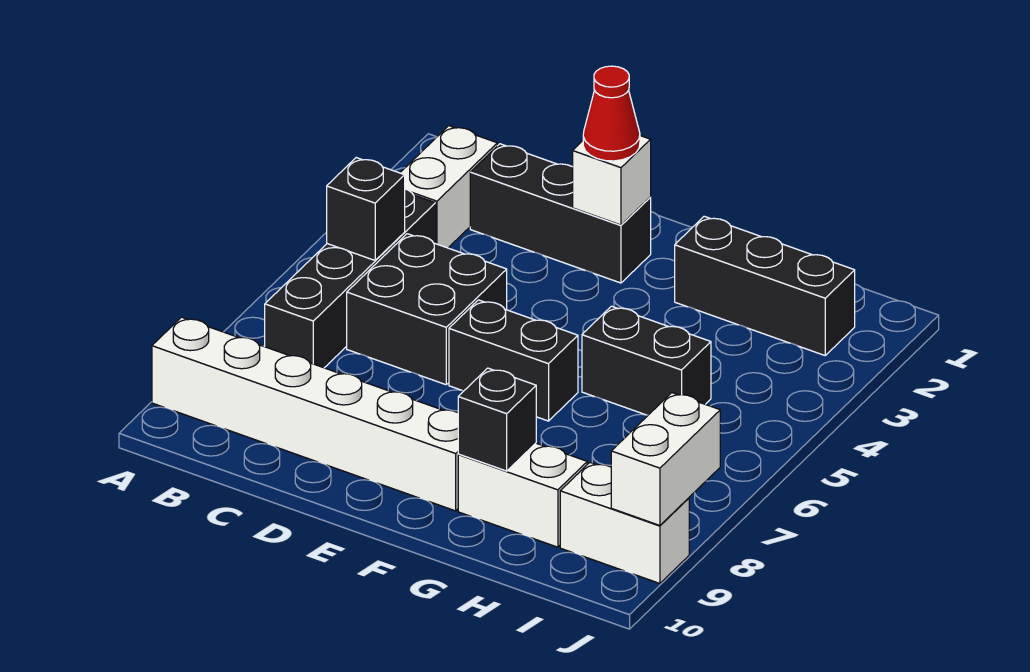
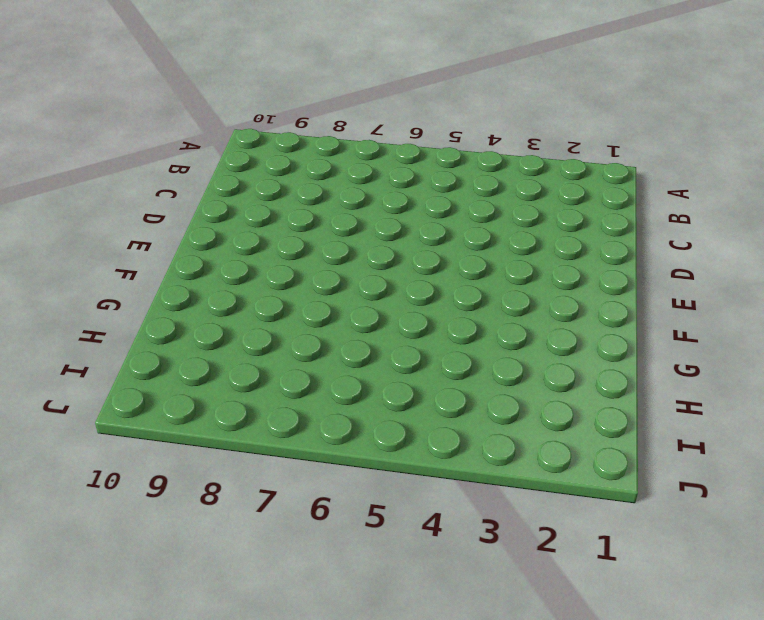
none -> white brick A9:F9 level 1
none -> white brick B2:B3 level 1
none -> black brick B4:B7 level 1

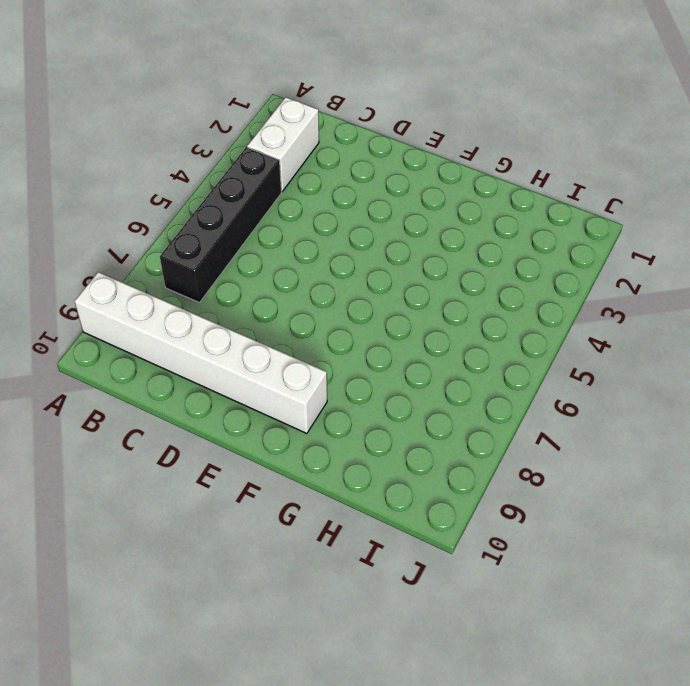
none -> black brick C2:E2 level 1
none -> black brick C5:D6 level 1
none -> black brick E6:F6 level 1

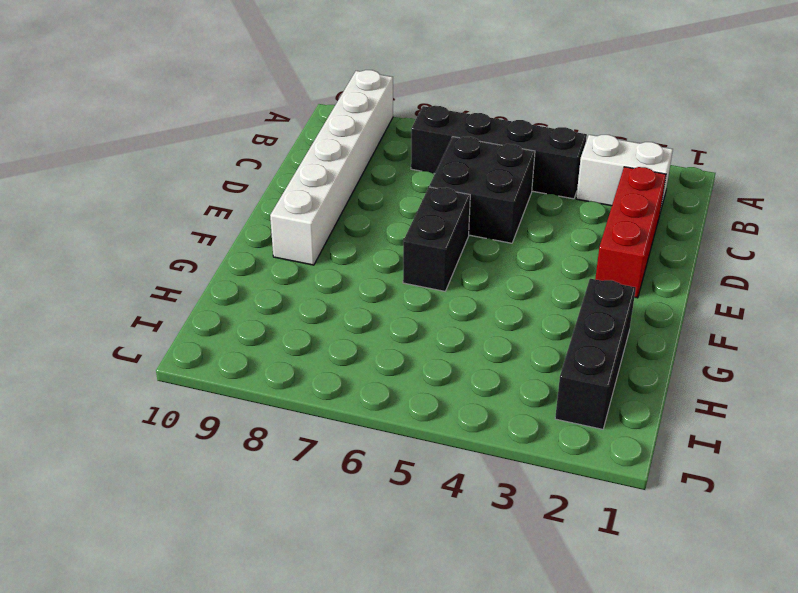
red brick C2:E2 level 1 -> black brick C2:E2 level 1
none -> black brick G5:H5 level 1
none -> white brick G9:H9 level 1
none -> white brick I9:J9 level 1

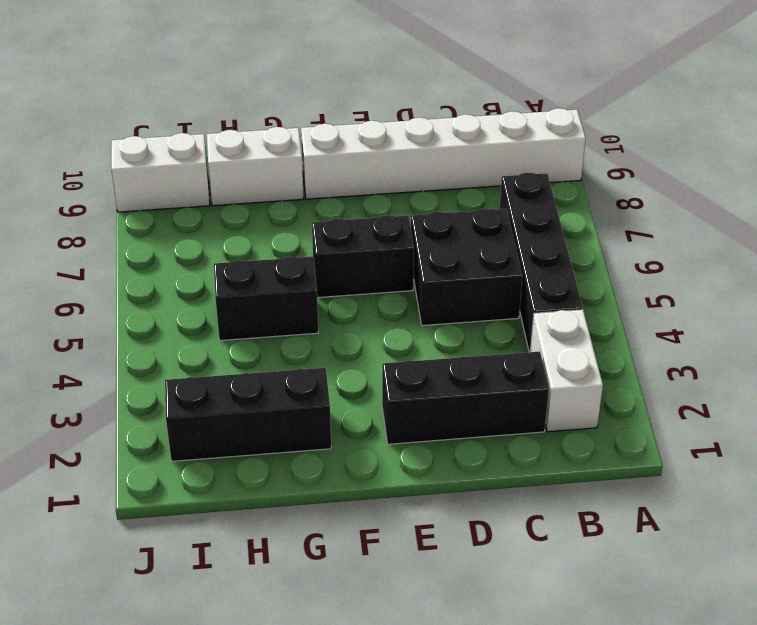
none -> black brick B5 level 2
none -> white brick E2 level 2
none -> black brick G9 level 2

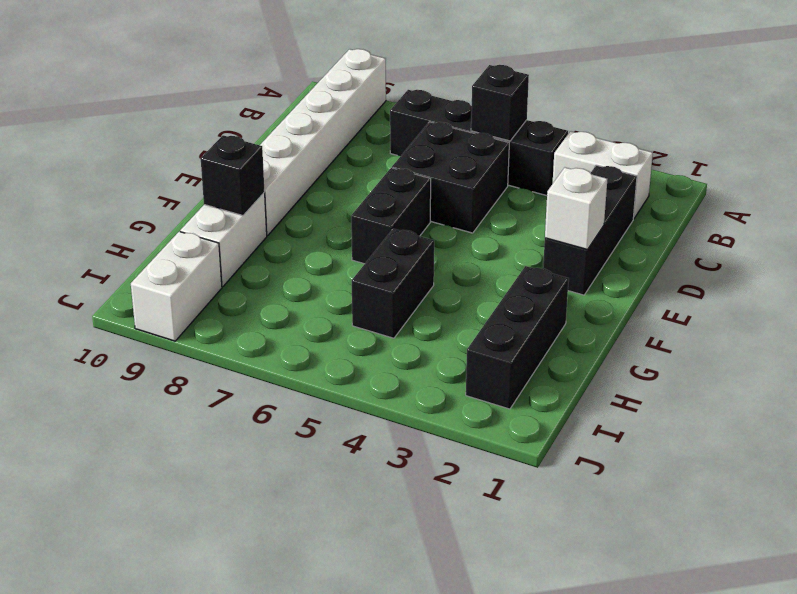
none -> white brick J8:J9 level 2
none -> red cone E2 level 3

